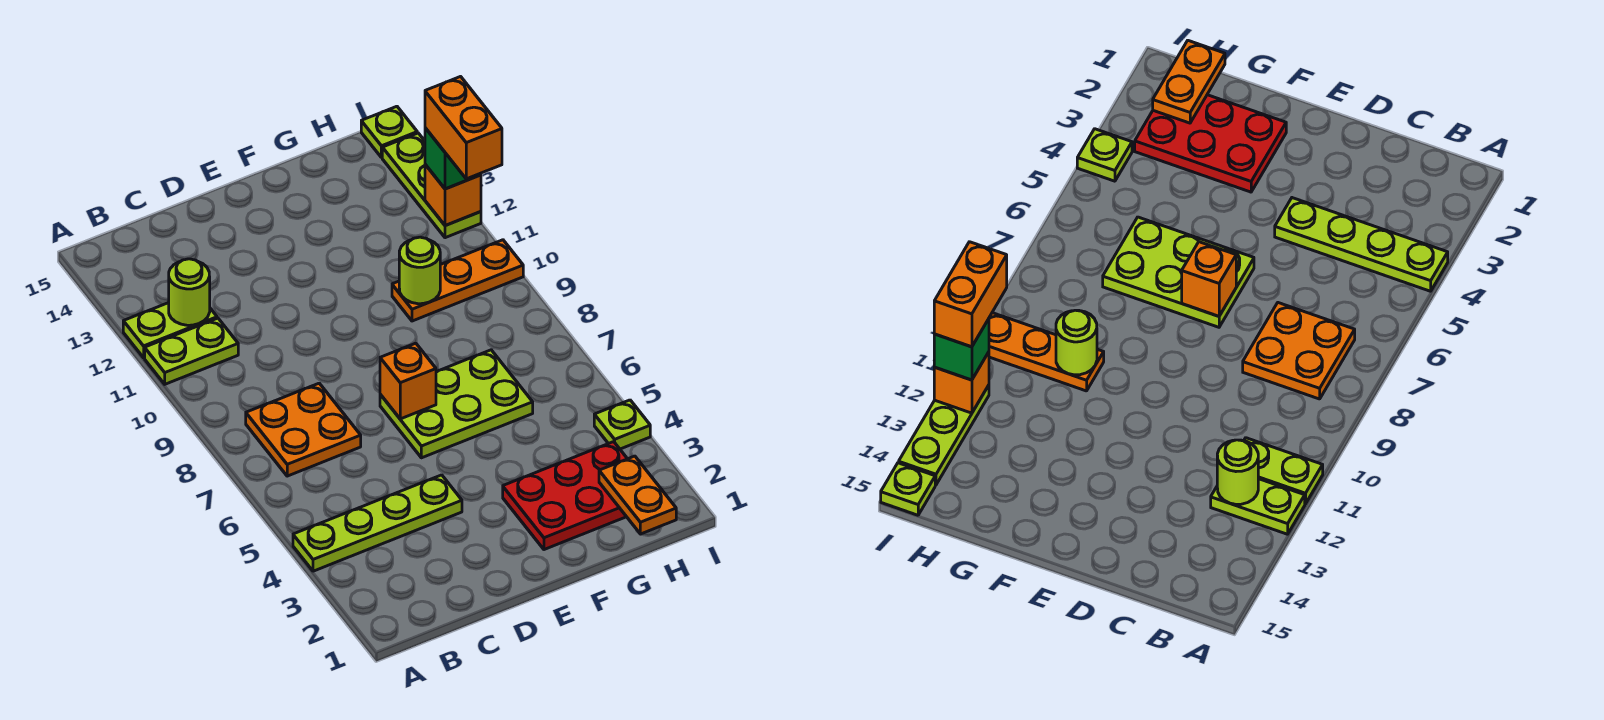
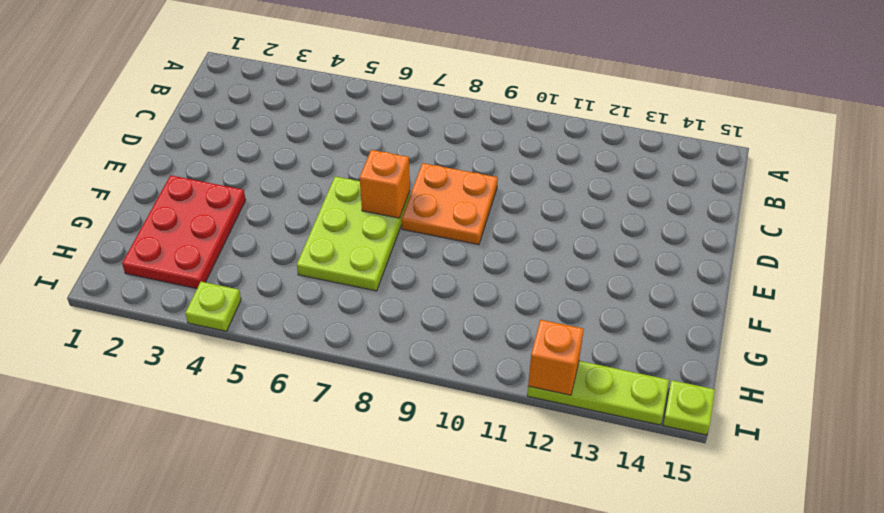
orange plate D8:E9 level 1 -> orange plate B7:C8 level 1
none -> lime plate A4:D4 level 1
none -> lime plate A11:B11 level 1
none -> lime plate A12:B12 level 1

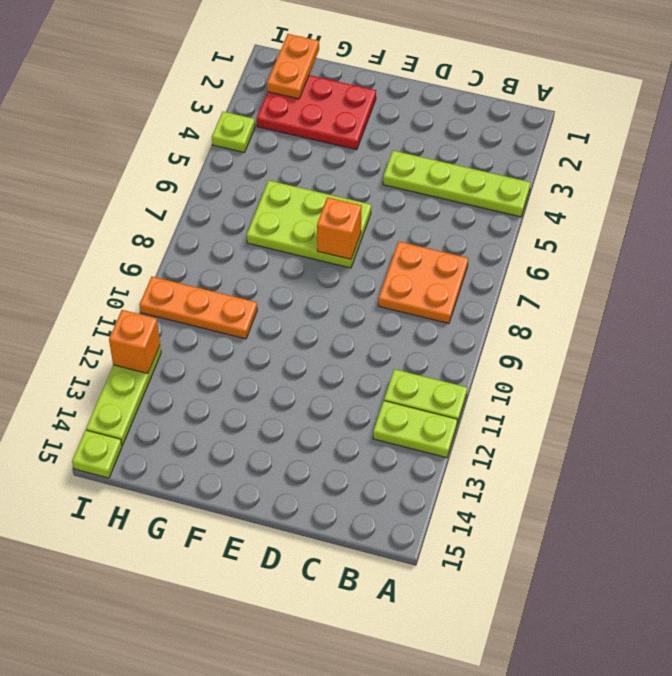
none -> lime round brick B12 level 2
none -> lime round brick G10 level 2
none -> green brick I12 level 3

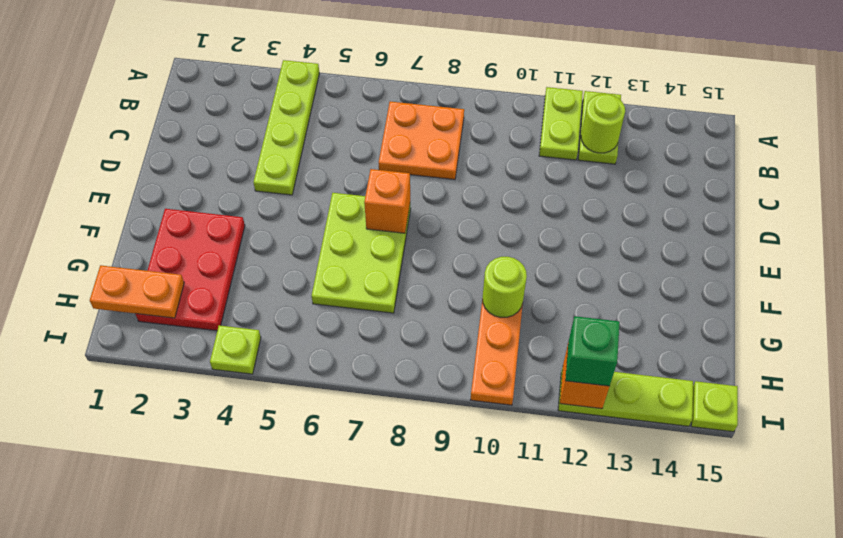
none -> orange brick I11:I12 level 4

